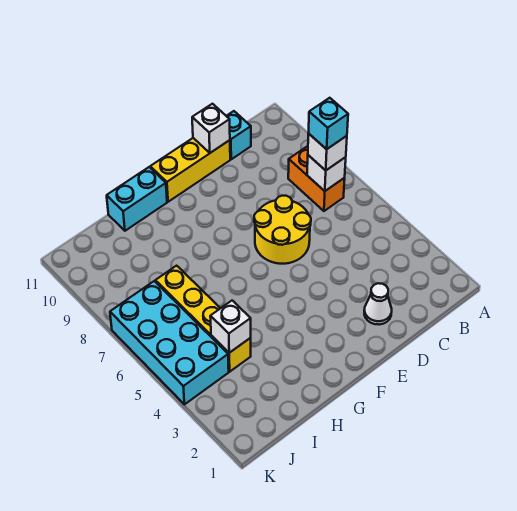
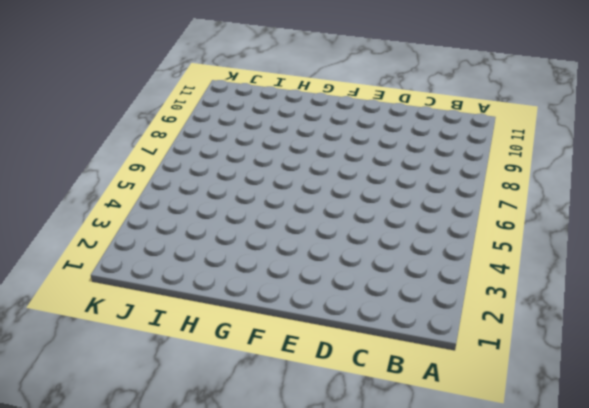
none -> orange brick B7:B8 level 1
none -> cyan brick C11 level 1
none -> white cone D2 level 1

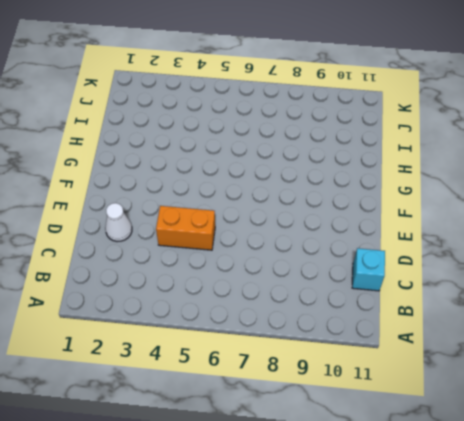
orange brick D4:D5 level 1 -> orange brick B7:B8 level 1
none -> yellow round brick D6:E7 level 1
none -> yellow brick D11:F11 level 1
none -> cyan brick G11:H11 level 1

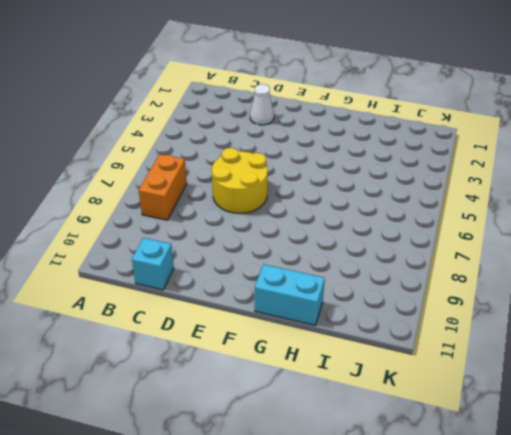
none -> yellow brick D11:F11 level 1
none -> yellow brick I4:I7 level 1
none -> cyan brick J4:K7 level 1

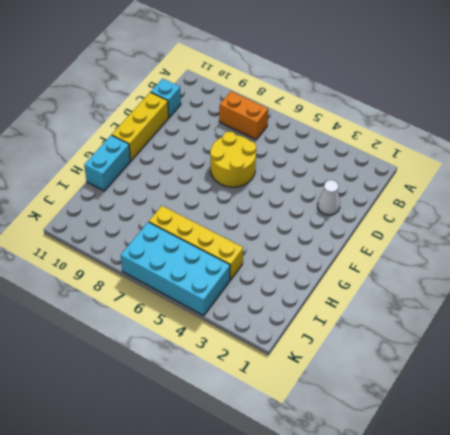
none -> white brick B7 level 2
none -> white brick D11 level 2
none -> white brick I4 level 2

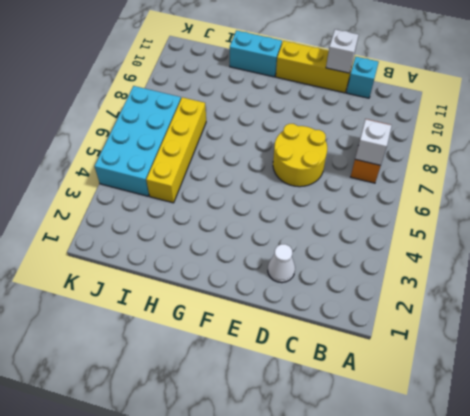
none -> white brick I4 level 2
none -> white brick B7 level 3
none -> cyan brick B7 level 4

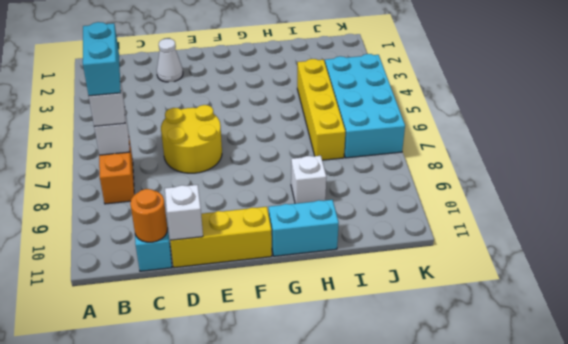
cyan brick B6:B7 level 4 -> cyan brick B7 level 4
orange round brick C11 level 2 -> none
white brick H9 level 1 -> white brick I4 level 2

